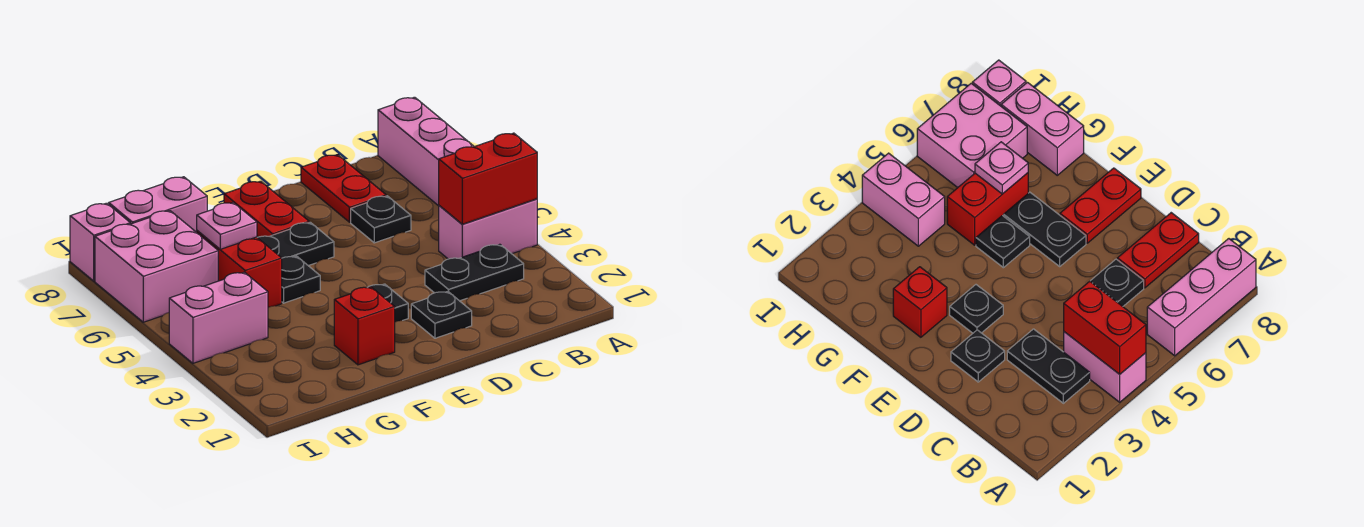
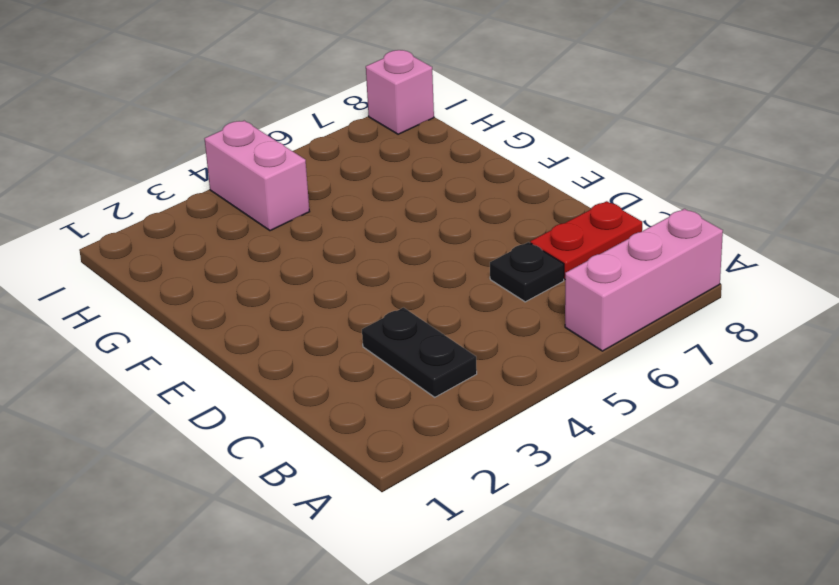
none -> pink brick A4:B4 level 1
none -> black plate D2 level 1
none -> black plate E3 level 1

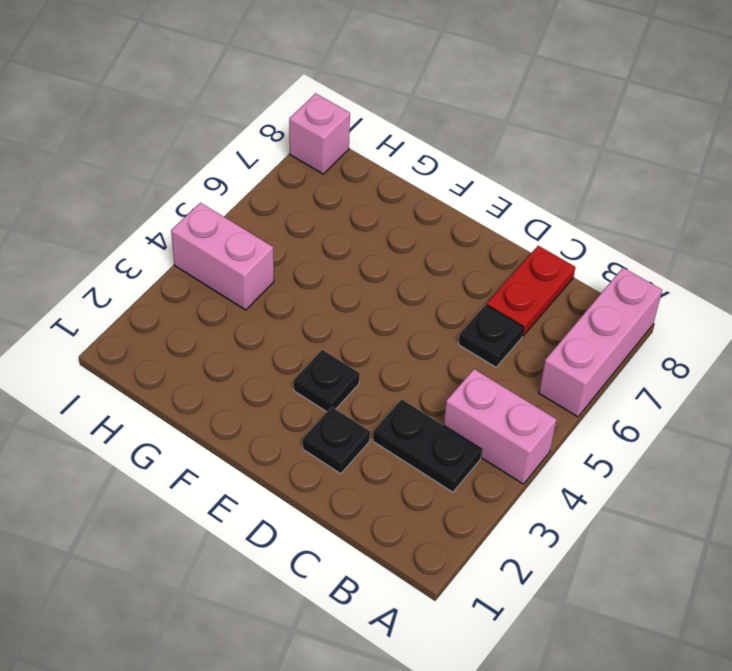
none -> black plate E6:F6 level 1
none -> red plate E7:E8 level 1
none -> red brick F2 level 1

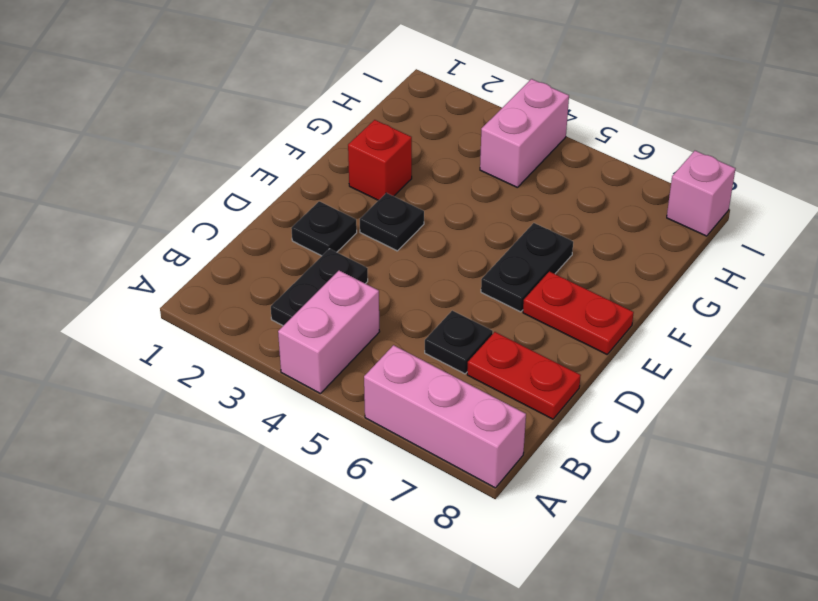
none -> black plate F5 level 1
none -> red brick G5:G6 level 1
none -> pink brick G8:H8 level 1

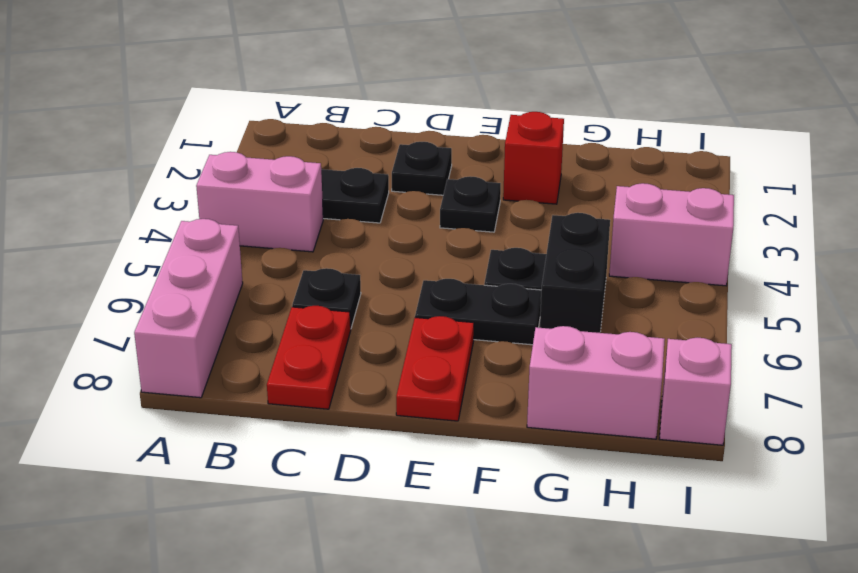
black brick G5:G6 level 1 -> red brick G5:G6 level 1
none -> pink brick H6:I7 level 1
none -> red brick A4:B4 level 2
none -> pink plate G6 level 2

